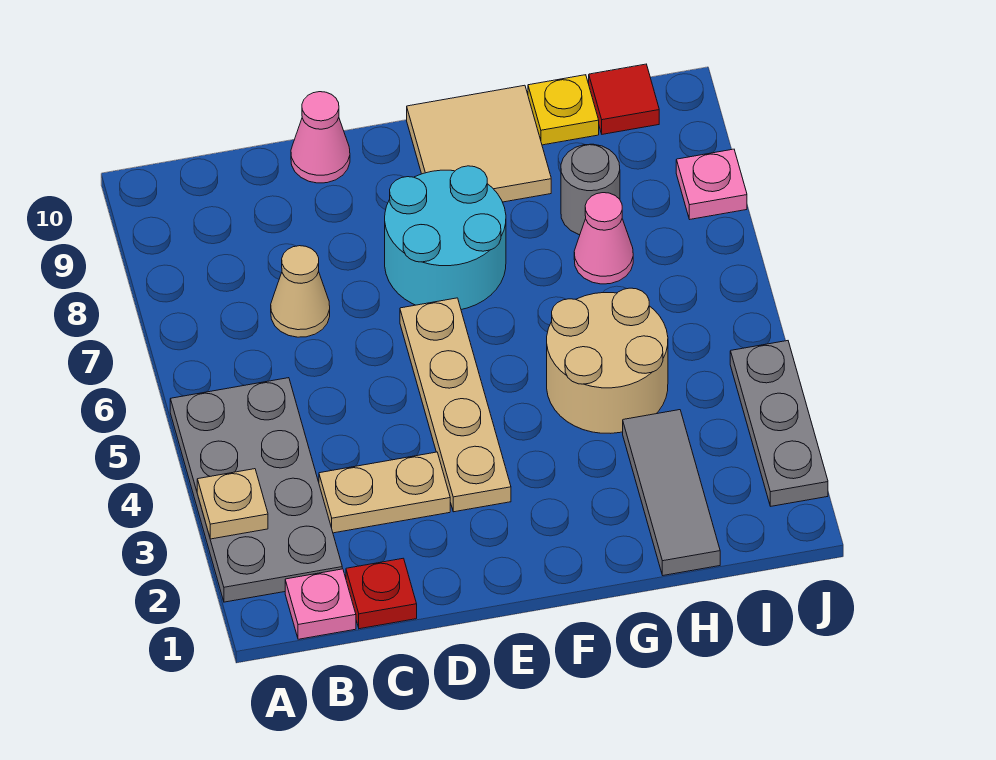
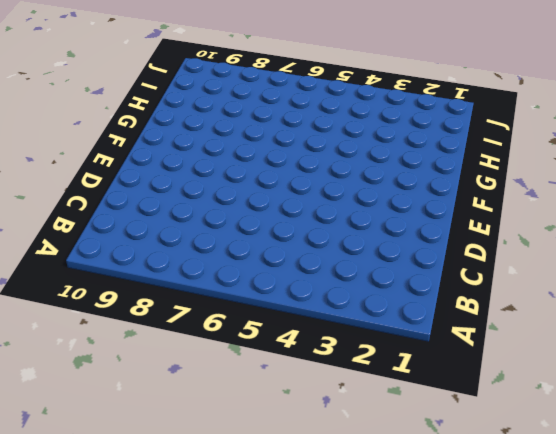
none -> grey plate A2:B5 level 1
none -> pink plate B1 level 1
none -> red plate C1 level 1

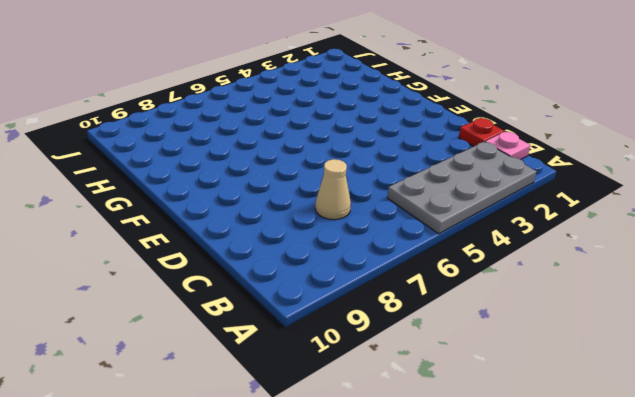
none -> tan plate C3:D3 level 1
none -> pink cone D10 level 1
none -> tan plate E3:E6 level 1

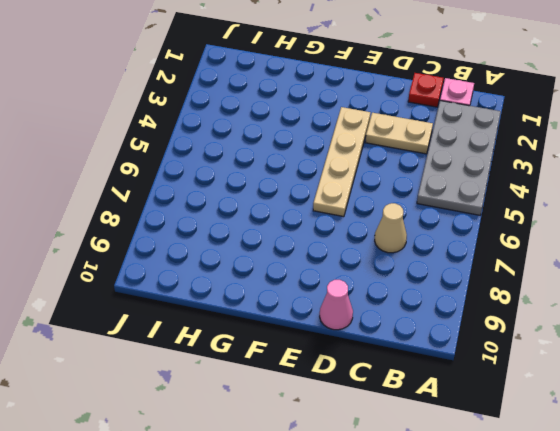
none -> cyan round brick E7:F8 level 1
none -> tan tile F9:G10 level 1
none -> tan round brick G4:H5 level 1

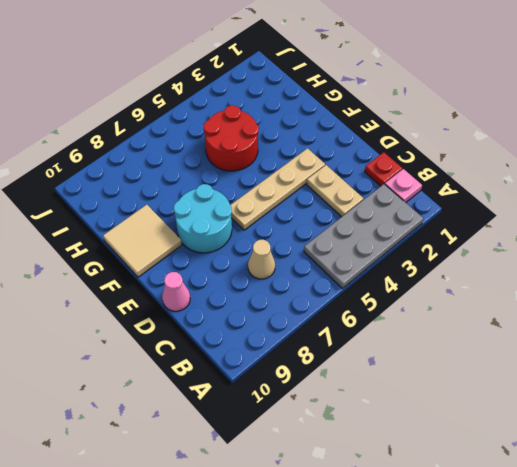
red round brick G4:H5 level 1 -> tan round brick G4:H5 level 1
none -> grey tile H1:H3 level 1
none -> pink cone H7 level 1
none -> grey round brick H8 level 1

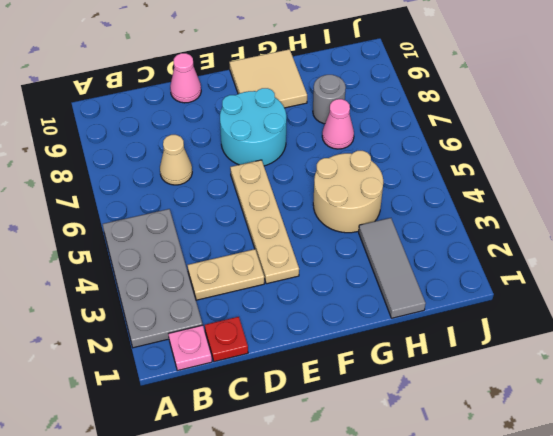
none -> yellow plate H10 level 1
none -> red tile I10 level 1
none -> grey plate J2:J4 level 1

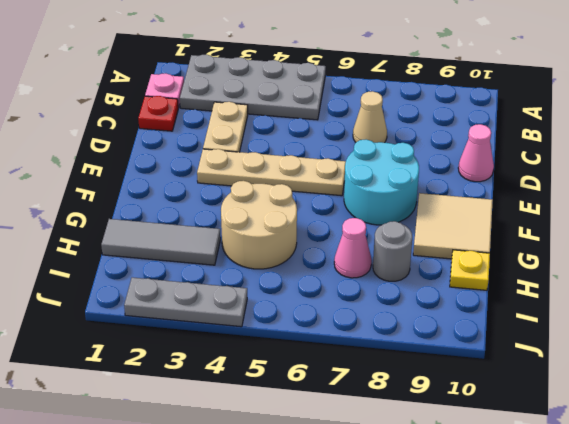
none -> red tile I10 level 1
none -> pink plate J8 level 1
none -> tan plate A3 level 2

